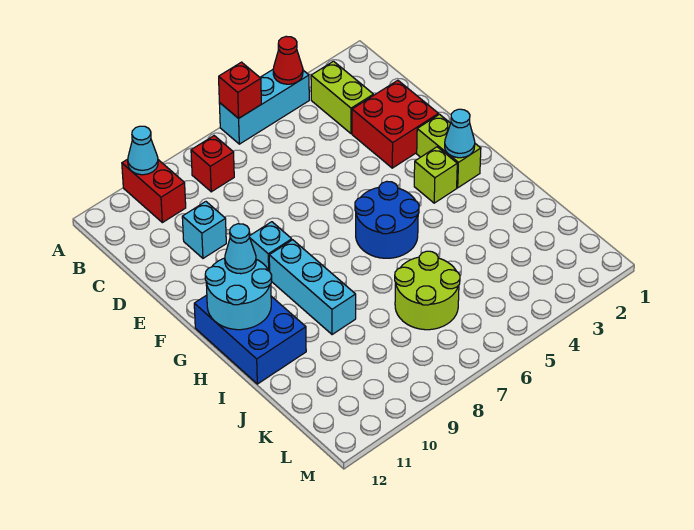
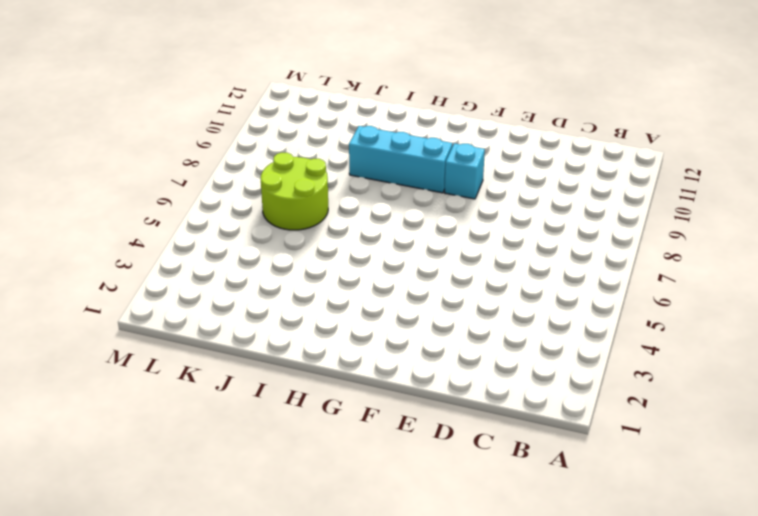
none -> cyan brick A4:A6 level 1
none -> red brick A10:B10 level 1
none -> lime brick B3:C3 level 1

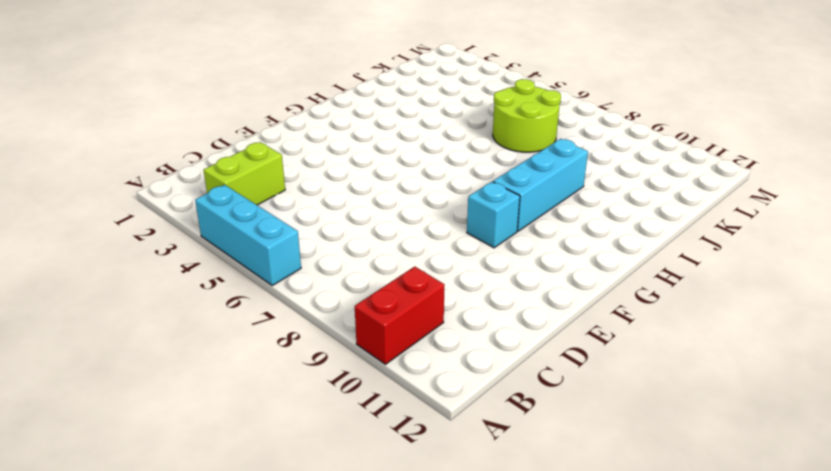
none -> red brick B8 level 1
none -> red brick D2:E3 level 1
none -> cyan brick D10 level 1

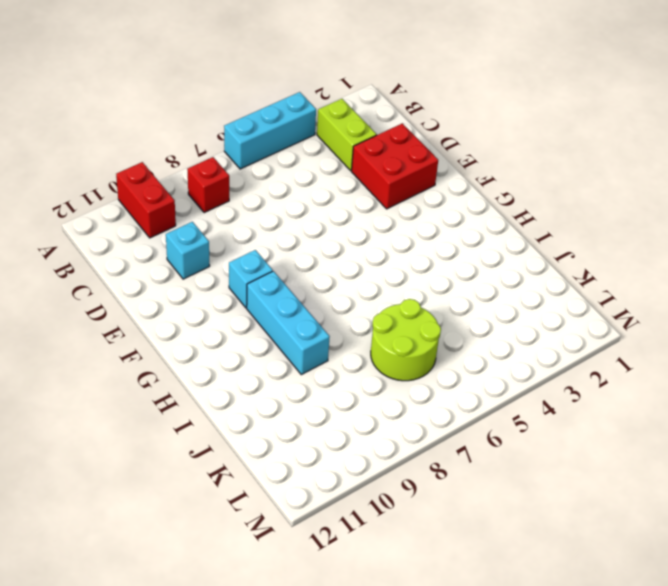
none -> lime brick F2:G2 level 1
none -> lime brick G3 level 1
none -> blue round brick G5:H6 level 1

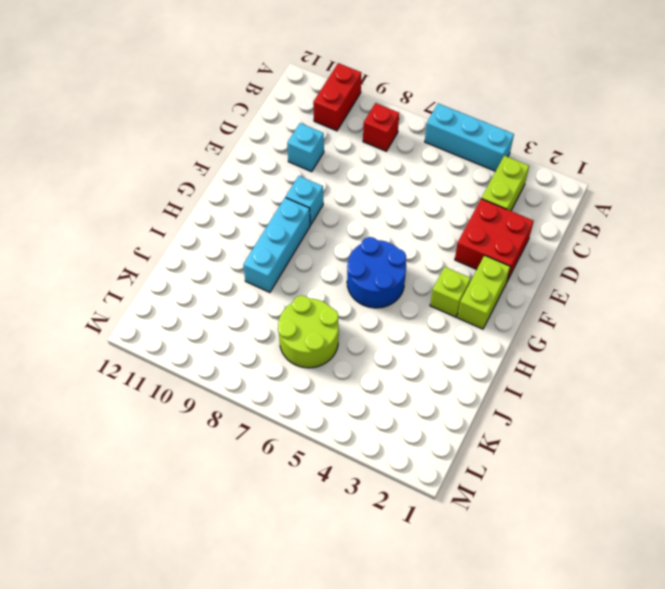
none -> blue brick G11:I12 level 1
none -> red cone A4 level 2
none -> red brick A6 level 2

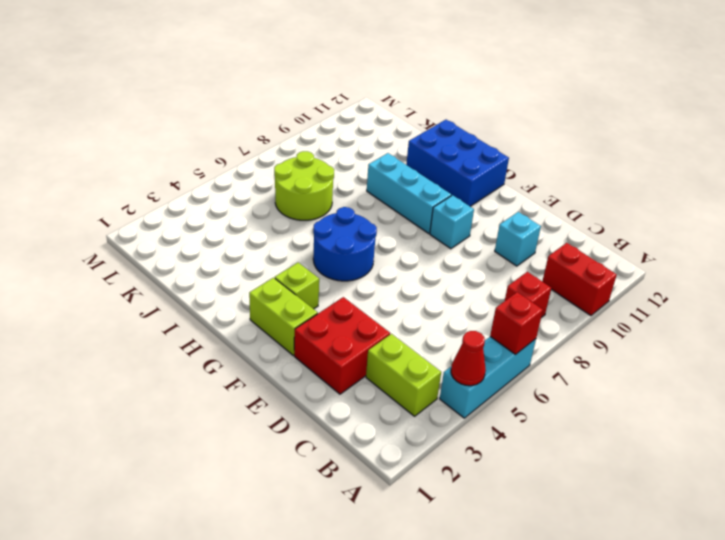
none -> cyan cone A10 level 2
none -> cyan cone G2 level 2
none -> cyan round brick G11:H12 level 2

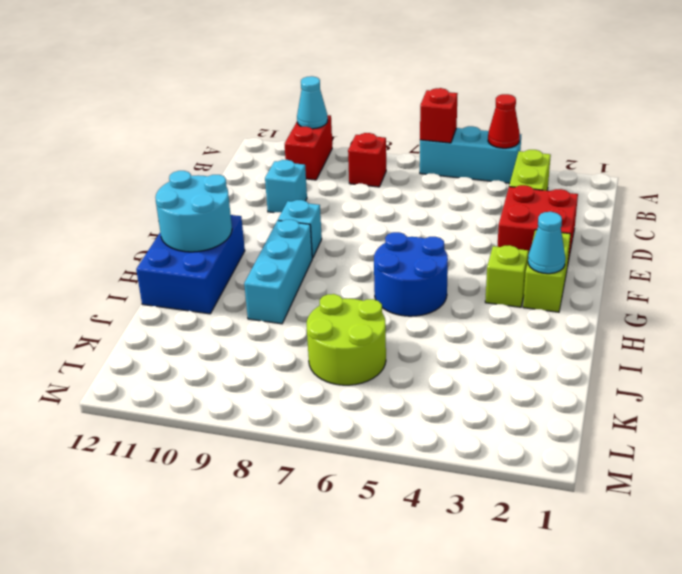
none -> cyan cone G11 level 3

